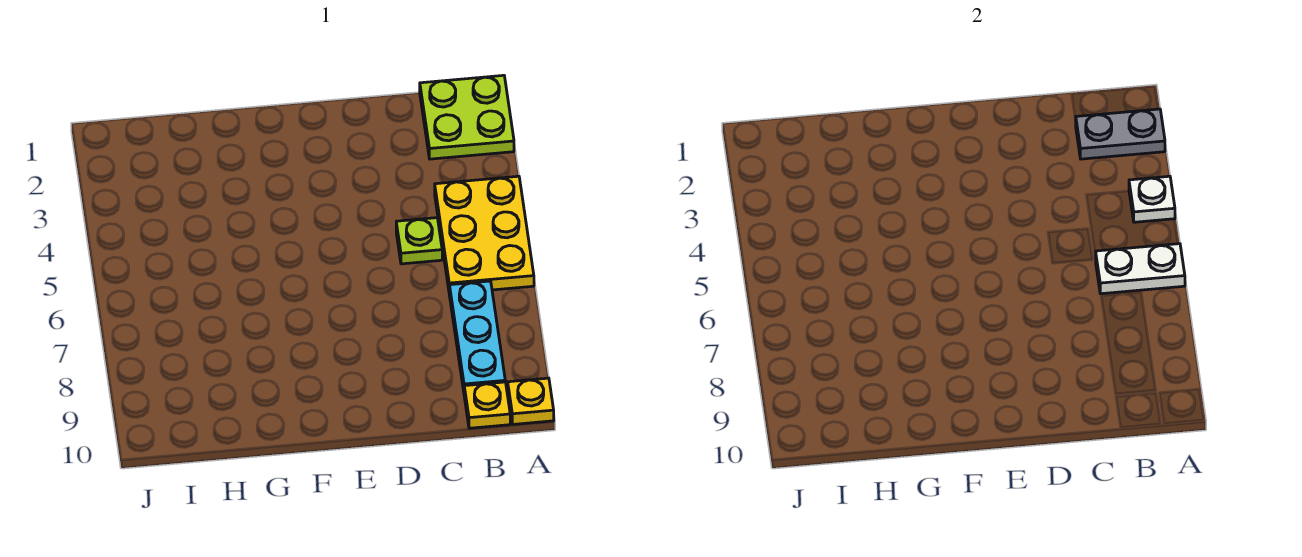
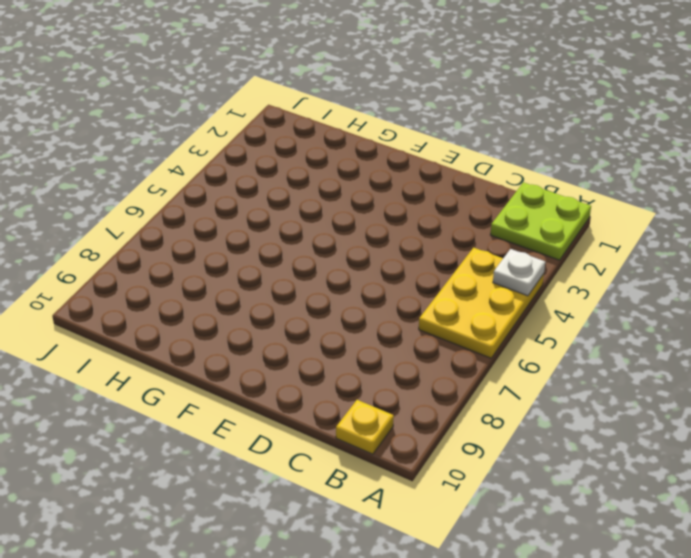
none -> yellow plate A10 level 1
none -> cyan plate B7:B9 level 1

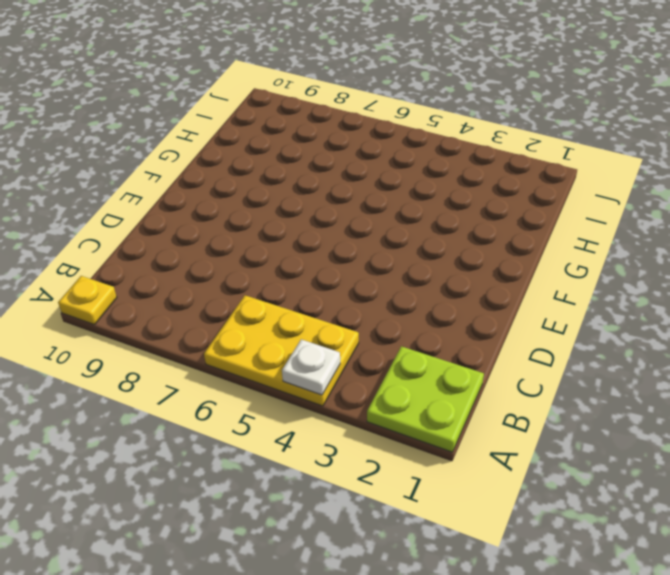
none -> cyan plate B7:B9 level 1
none -> yellow plate B10 level 1

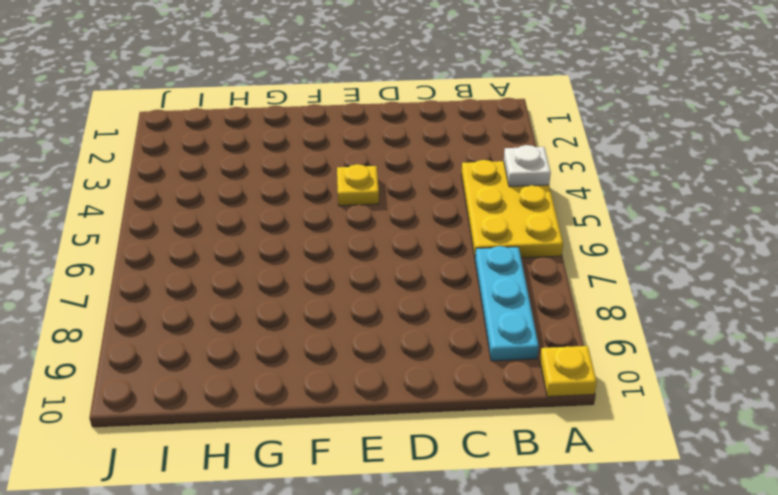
yellow plate E4 level 1 -> yellow plate B10 level 1
none -> lime plate A1:B2 level 1
none -> lime plate C5 level 1

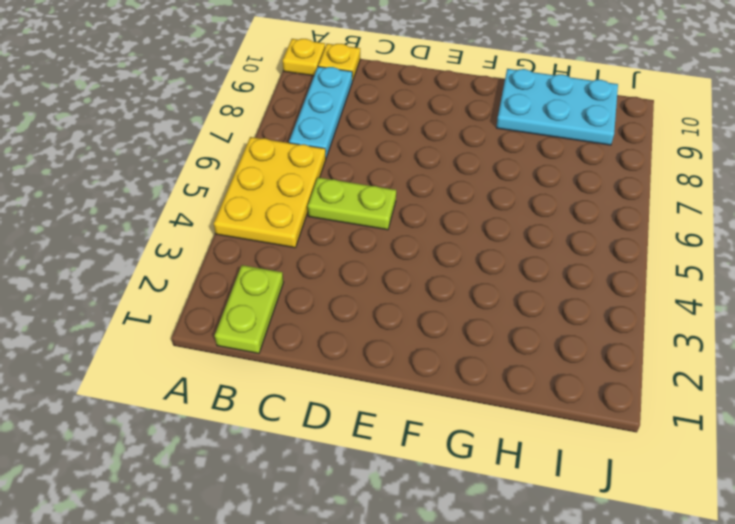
lime plate B1:B2 level 1 -> lime plate A1:B2 level 1
lime plate C5:D5 level 1 -> lime plate C5 level 1
cyan plate G9:I10 level 1 -> none
none -> grey plate A2:B2 level 2
none -> white plate A4 level 2

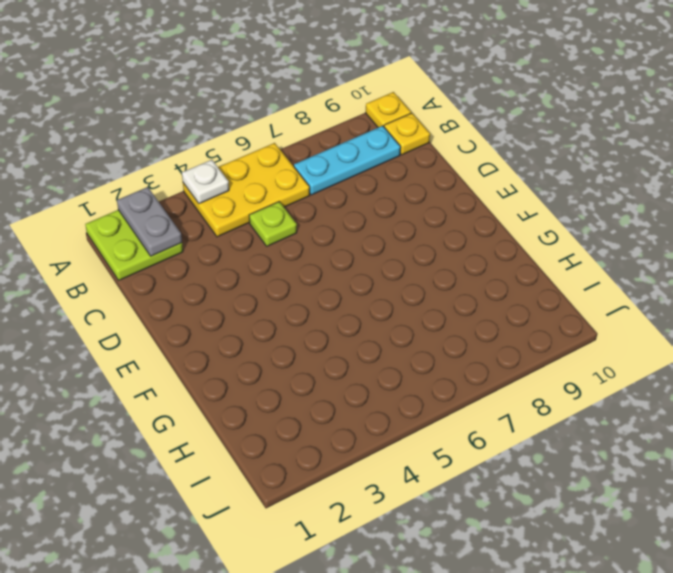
none -> white plate A6:B6 level 2

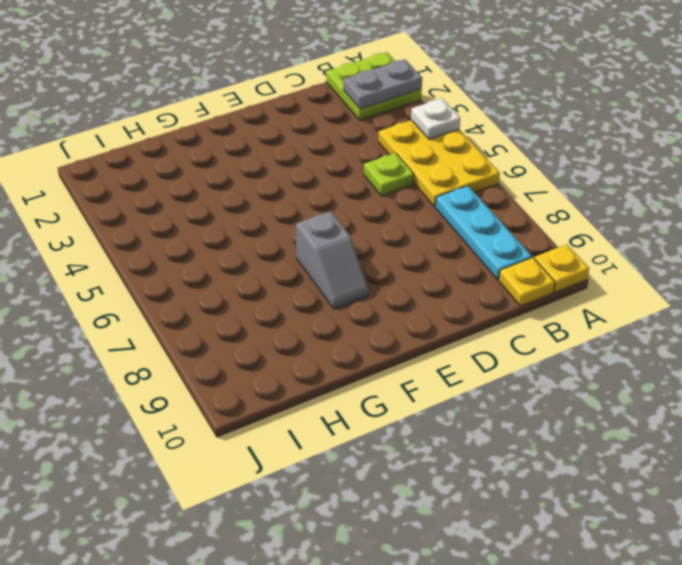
grey slope F7:F8 level 1 top 7 -> none
none -> white plate A6:B6 level 2

